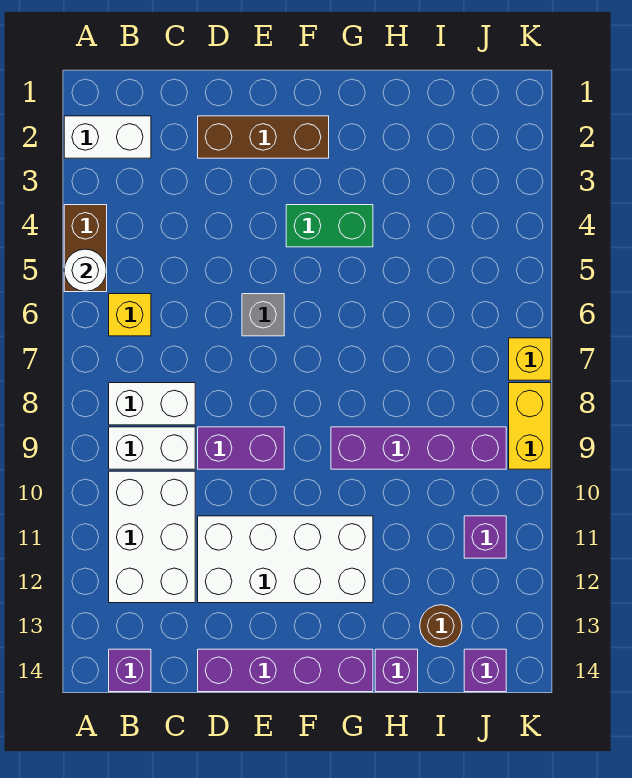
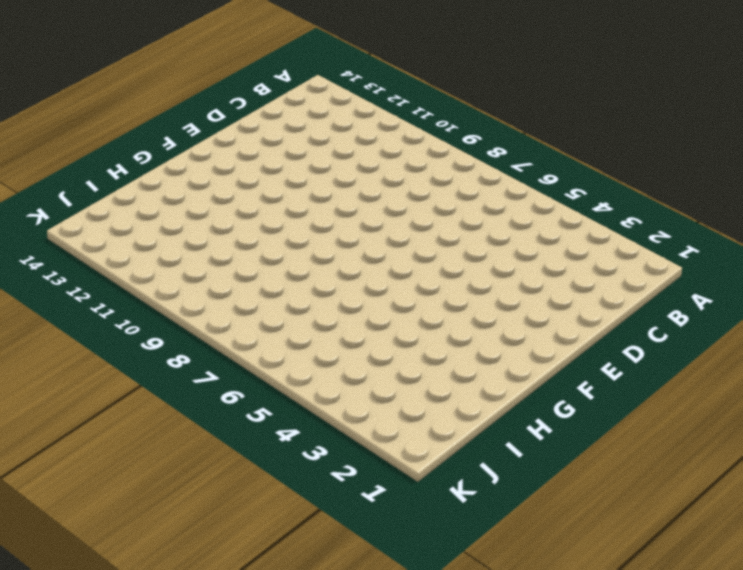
none -> white brick A2:B2 level 1
none -> brown brick A4:A5 level 1
none -> yellow brick B6 level 1

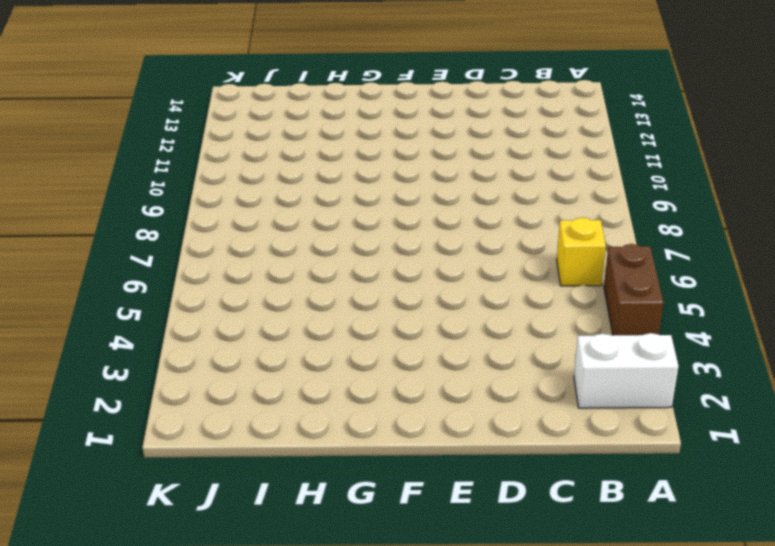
none -> white brick B8:C8 level 1
none -> white brick B9:C9 level 1
none -> white brick B10:C12 level 1

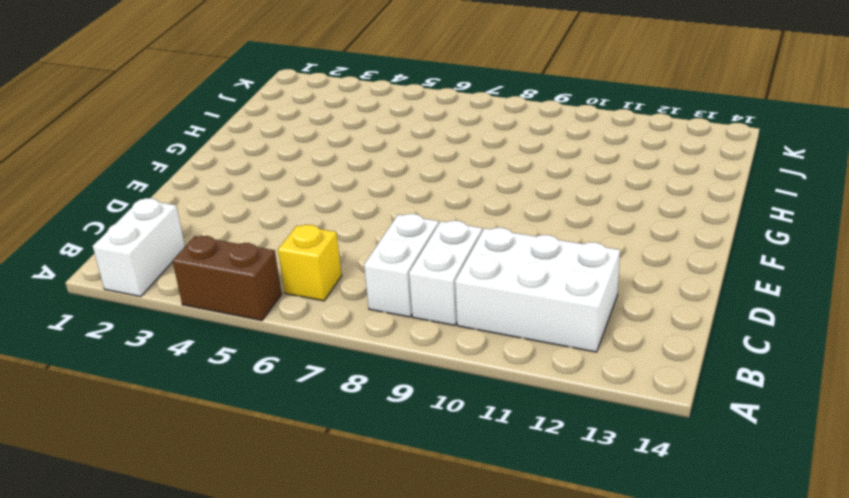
none -> purple brick B14 level 1
none -> brown brick D2:F2 level 1
none -> purple brick D9:E9 level 1

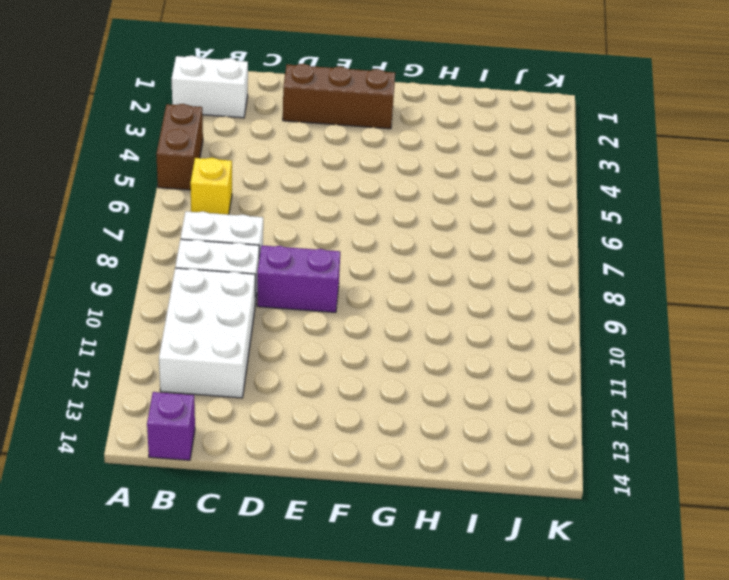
none -> white brick D11:G12 level 1
none -> purple brick D14:G14 level 1
none -> grey brick E6 level 1

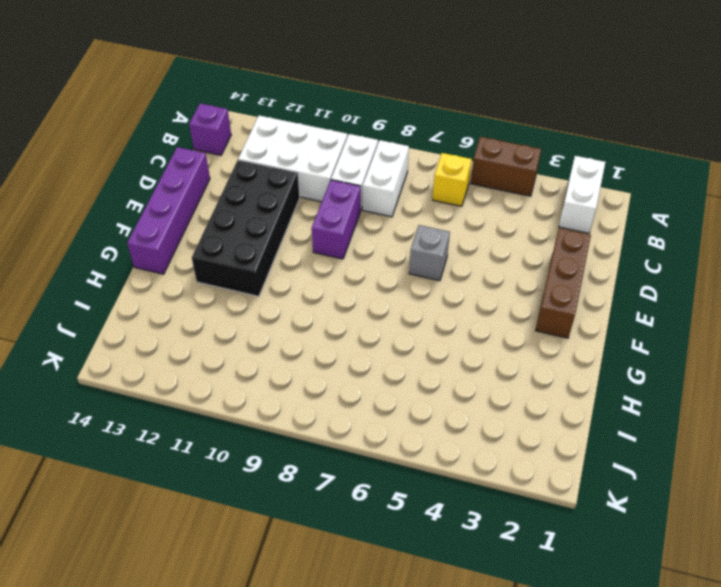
black brick D11:G12 level 1 -> white brick D11:G12 level 1
none -> green brick F4:G4 level 1
none -> purple brick G9:J9 level 1
none -> purple brick H14 level 1

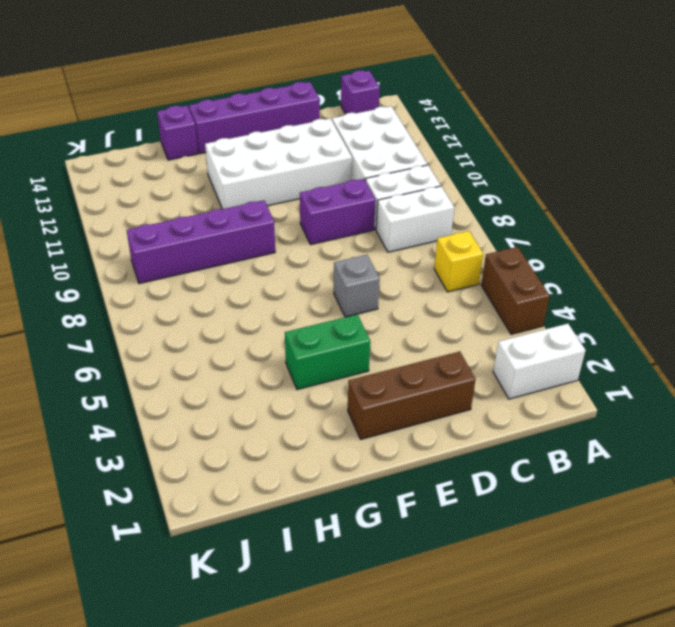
none -> brown round brick I13 level 1
none -> purple brick J11 level 1
none -> purple brick J14 level 1

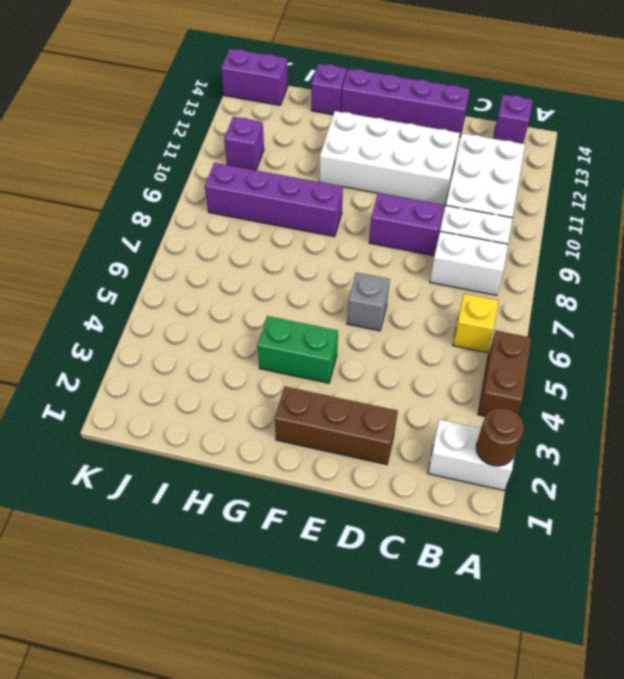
brown round brick A2 level 2 -> brown round brick I13 level 1
purple brick J14:K14 level 1 -> purple brick J14 level 1
none -> yellow brick K7 level 1
none -> yellow brick K8:K9 level 1
none -> white round brick A5 level 2

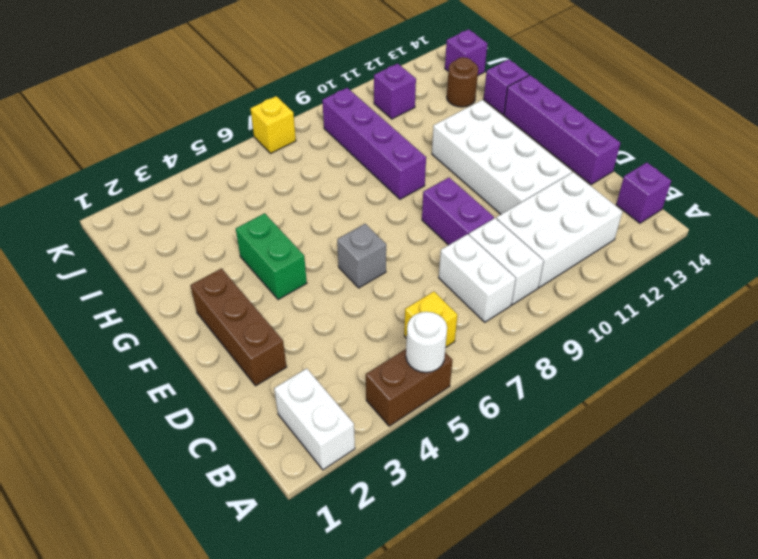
none -> yellow brick K8:K9 level 1

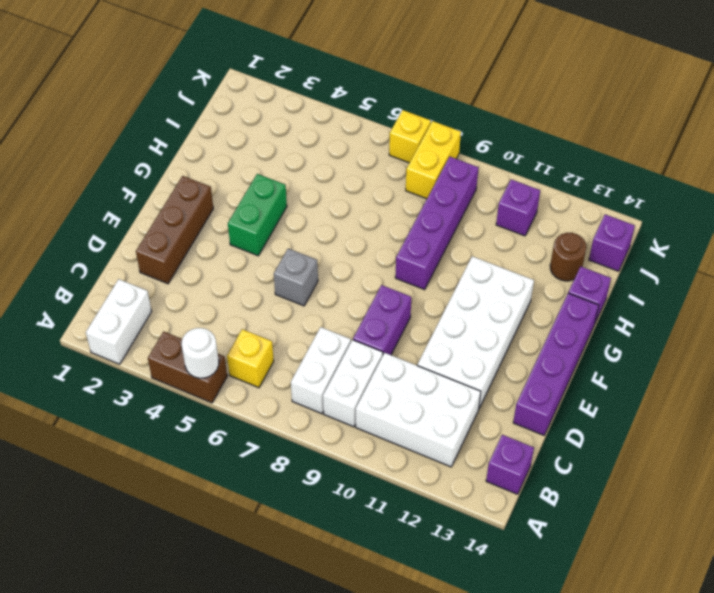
yellow brick J8:K8 level 1 -> yellow brick K8:K9 level 1

